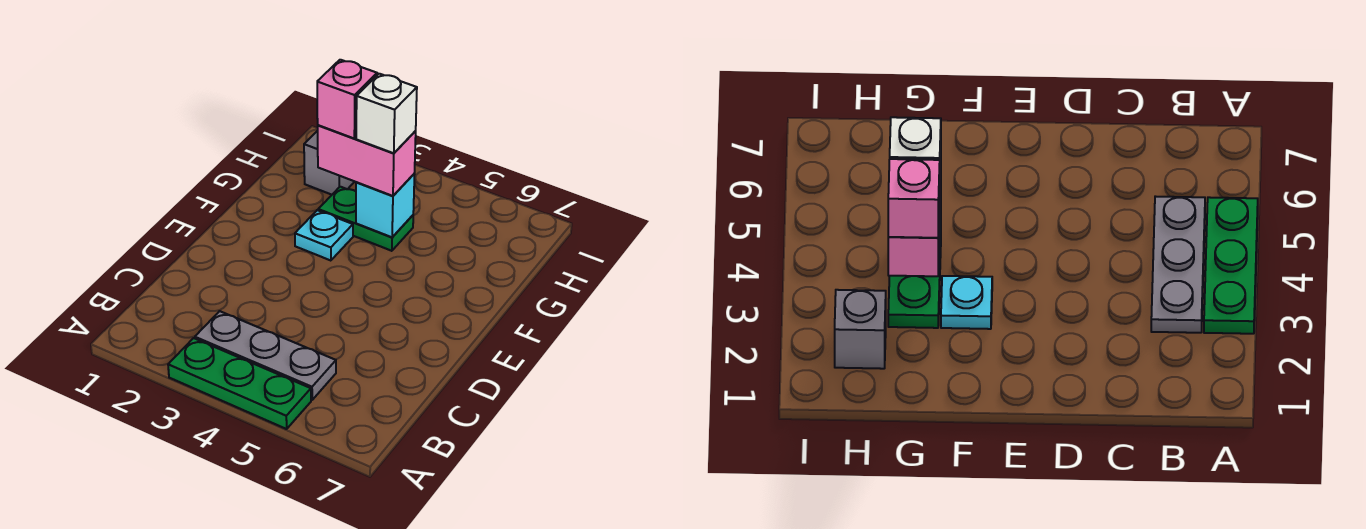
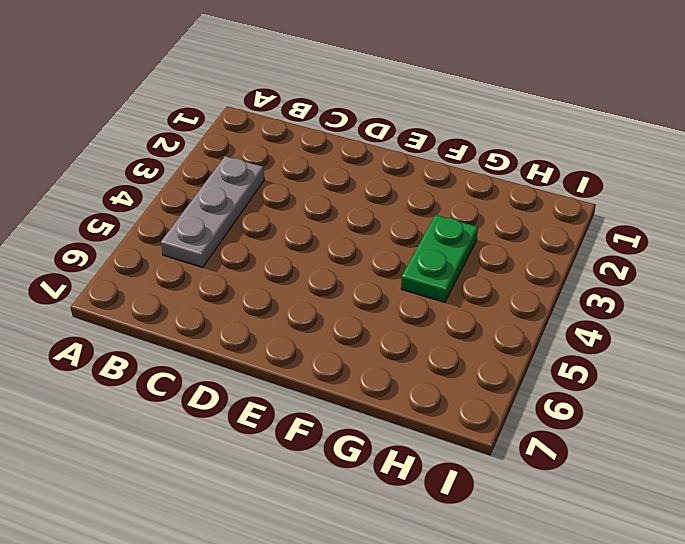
none -> green plate A3:A5 level 1
none -> cyan plate F3 level 1

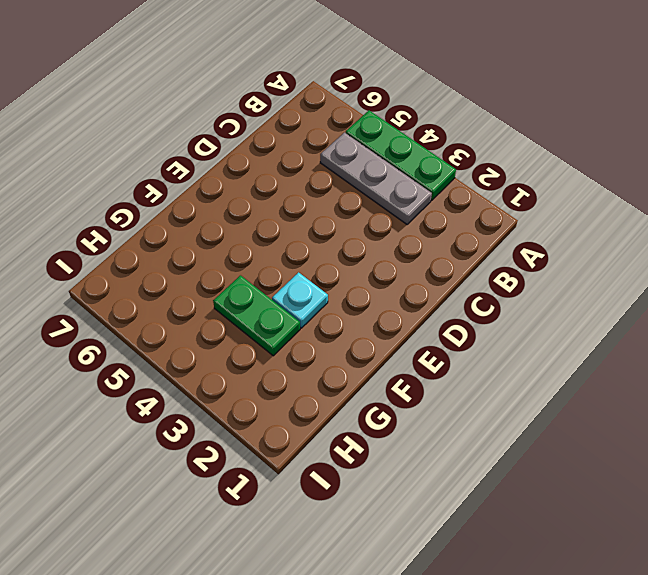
none -> grey brick H2 level 1
none -> cyan brick G4 level 2

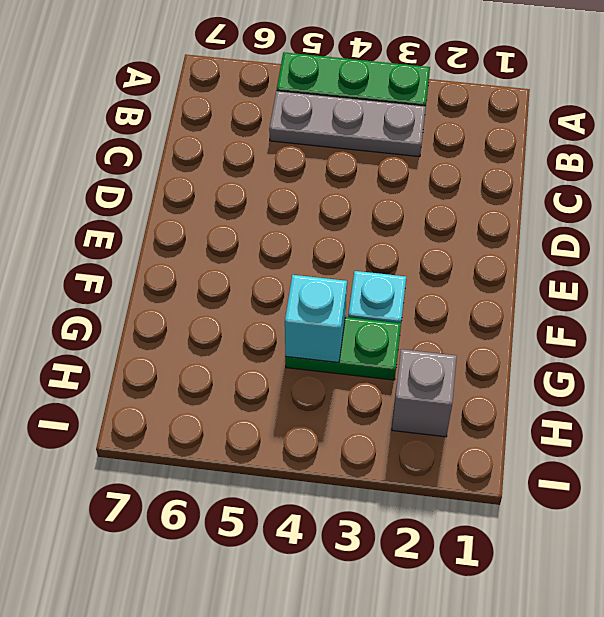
none -> pink brick G3:G4 level 3
none -> pink brick G3 level 4

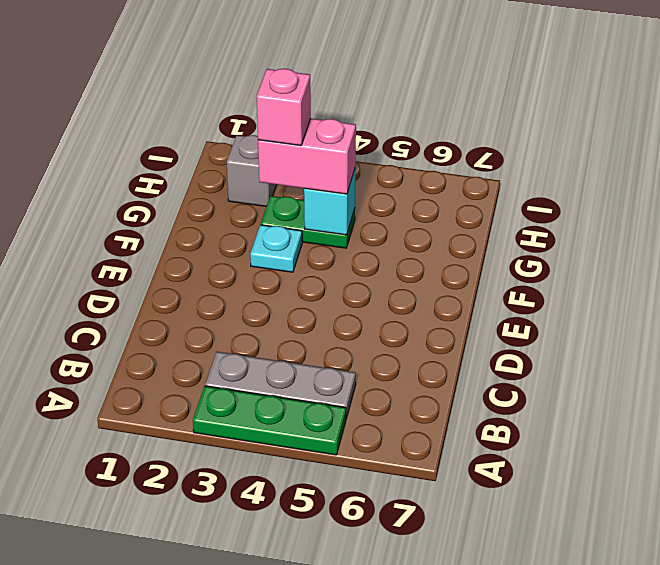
none -> white brick G4 level 4

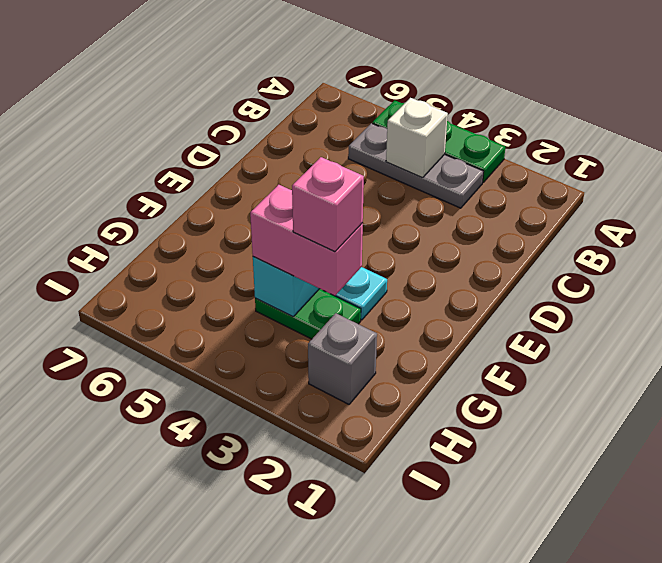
white brick B4 level 2 -> white brick G4 level 4

